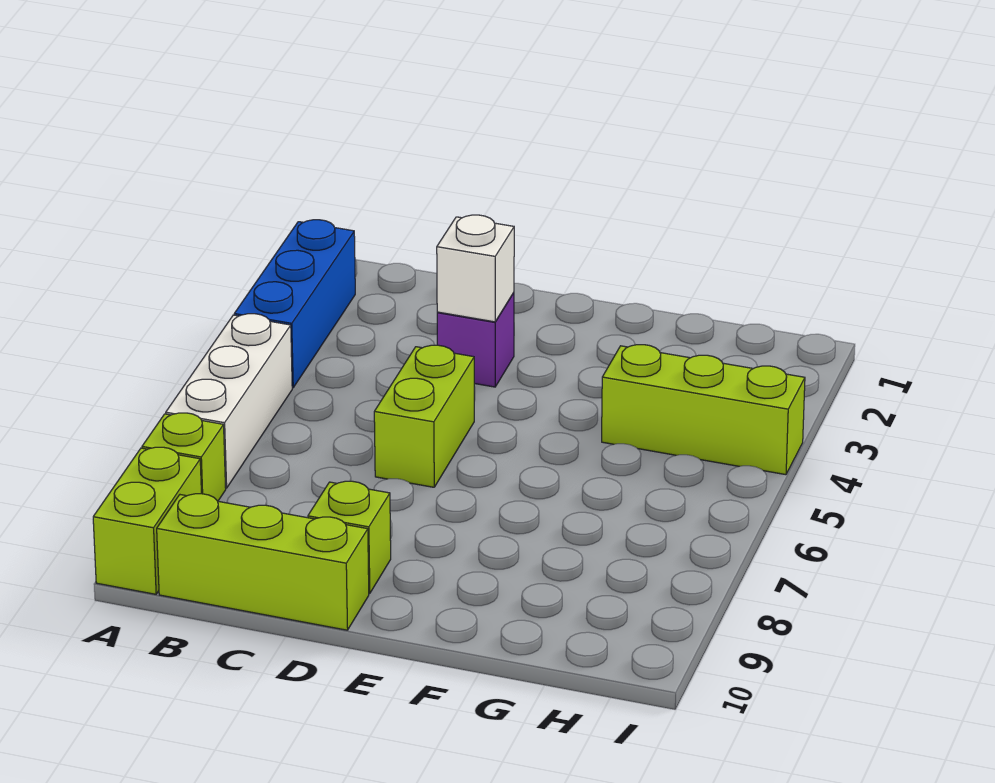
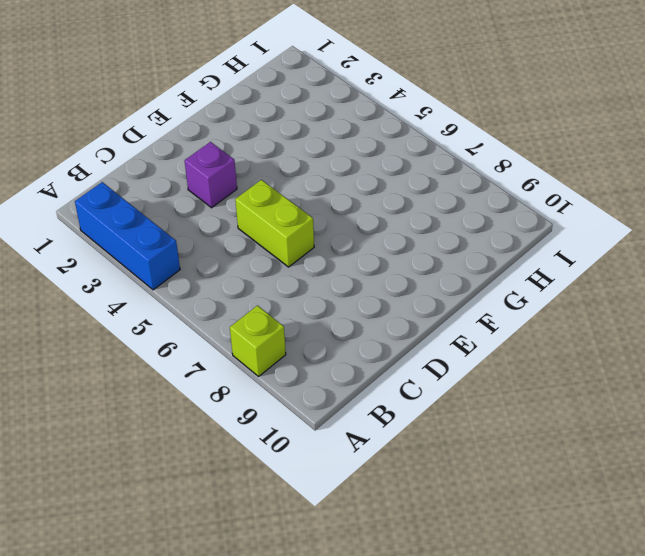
none -> white brick A5:A7 level 1
none -> lime brick A9:A10 level 1

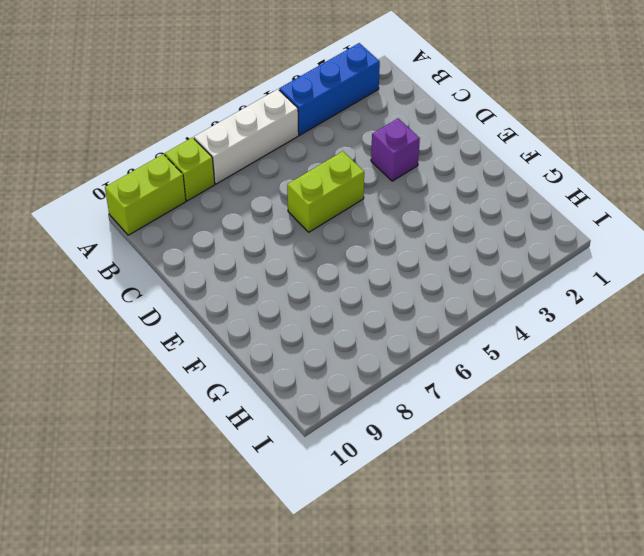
none -> lime brick B10:D10 level 1
none -> lime brick D9 level 1

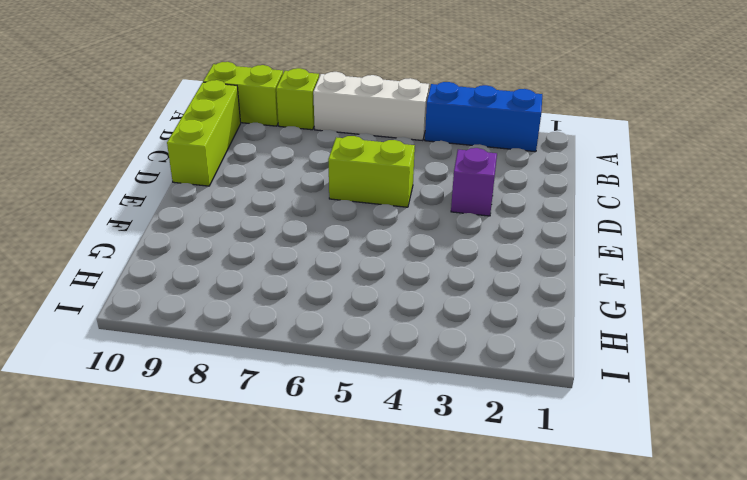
none -> lime brick D9 level 1
none -> lime brick G4:I4 level 1

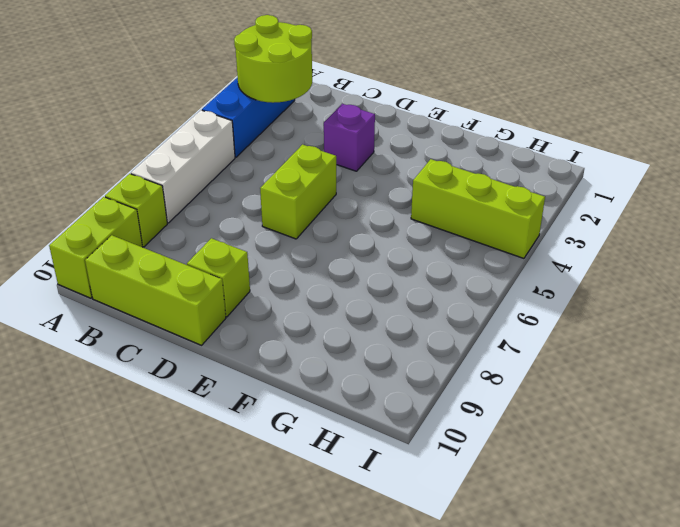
lime round brick A2:B3 level 2 -> none
none -> white brick D3 level 2

